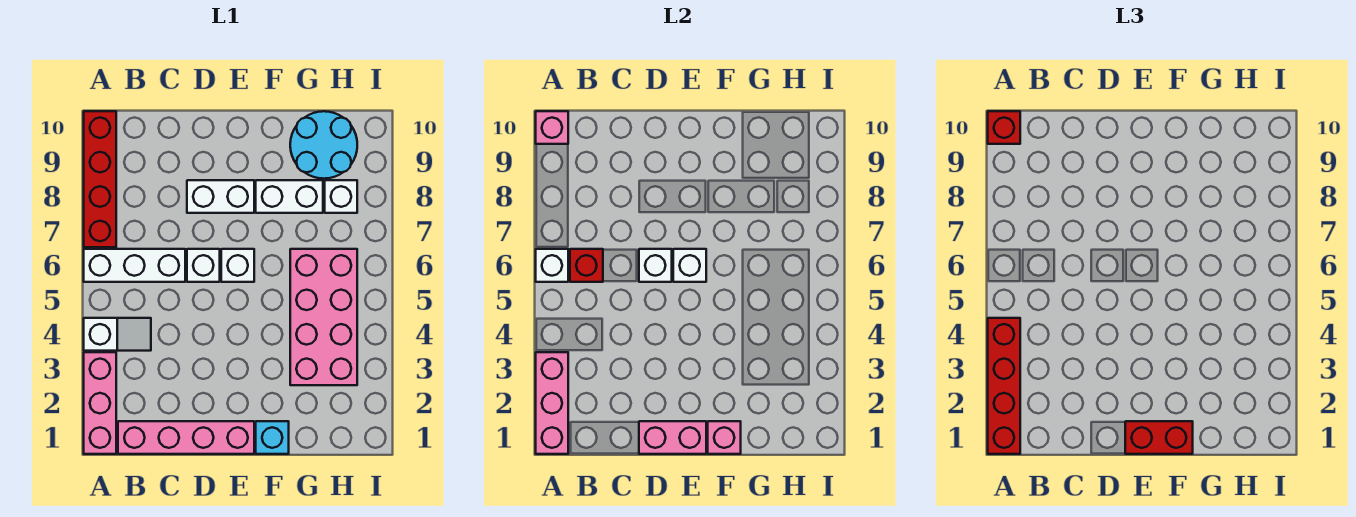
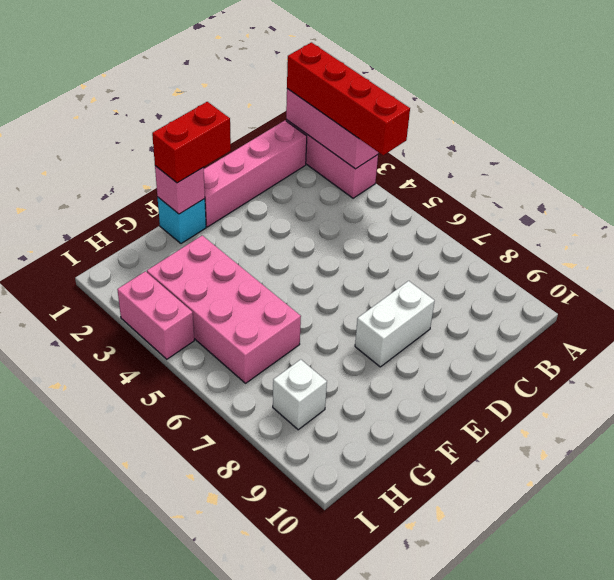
pink brick I3:I4 level 1 -> pink brick D1:E1 level 2
none -> white slope A4:B4 level 1 top A
none -> white brick A6:C6 level 1
none -> red brick A7:A10 level 1

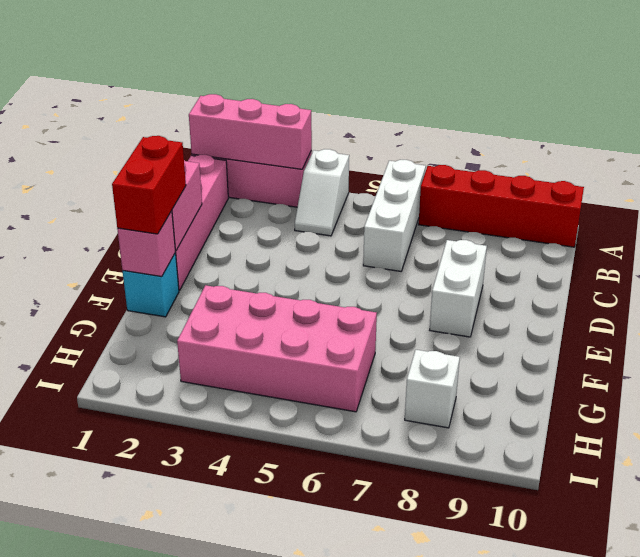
none -> white brick D6 level 1
none -> white brick E6 level 1
none -> white brick F8:G8 level 1

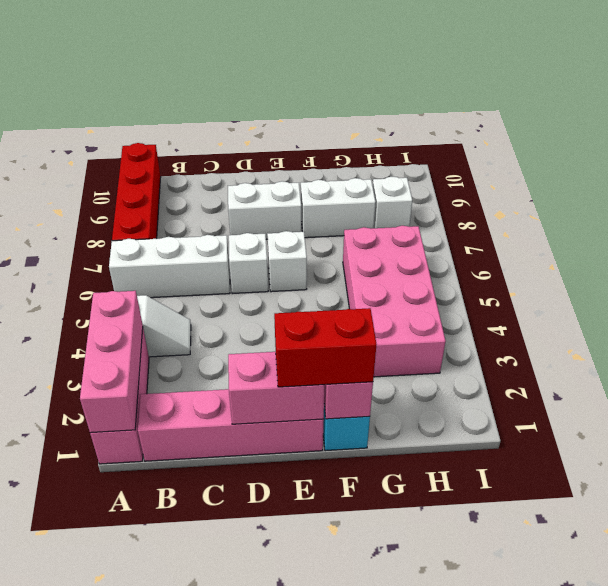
none -> cyan round brick G9:H10 level 1
none -> white brick A6 level 2
none -> pink brick A10 level 2

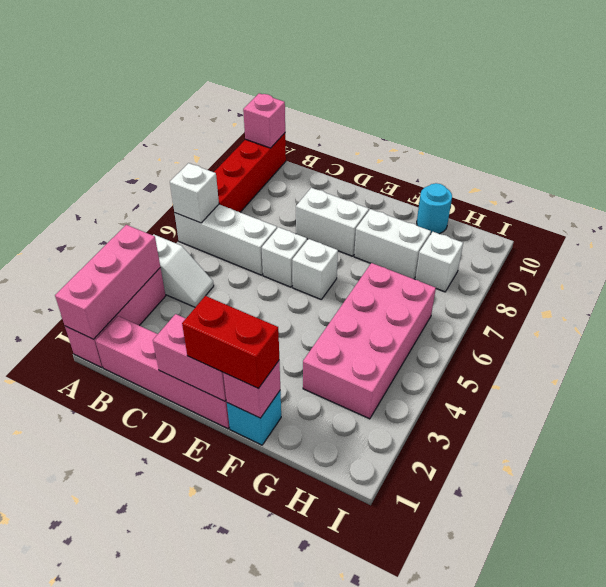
cyan round brick G10 level 1 -> cyan round brick G9:H10 level 1
none -> red brick B6 level 2
none -> white brick D6 level 2
none -> white brick E6 level 2

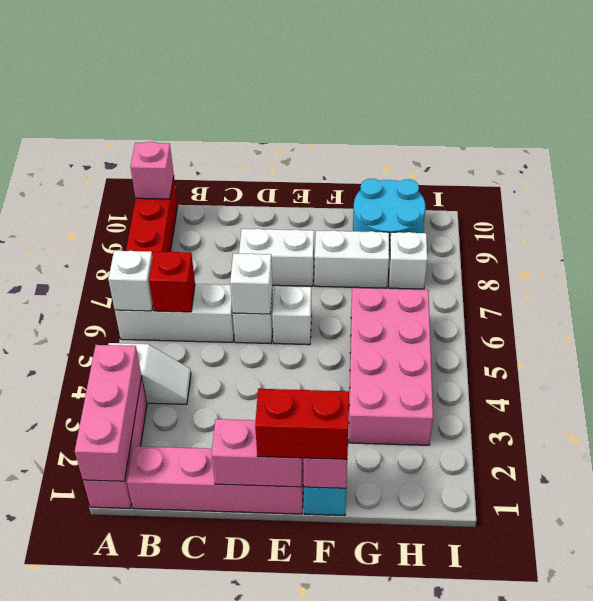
none -> white brick E6 level 2
none -> red brick A1:A4 level 3
none -> red brick A10 level 3

